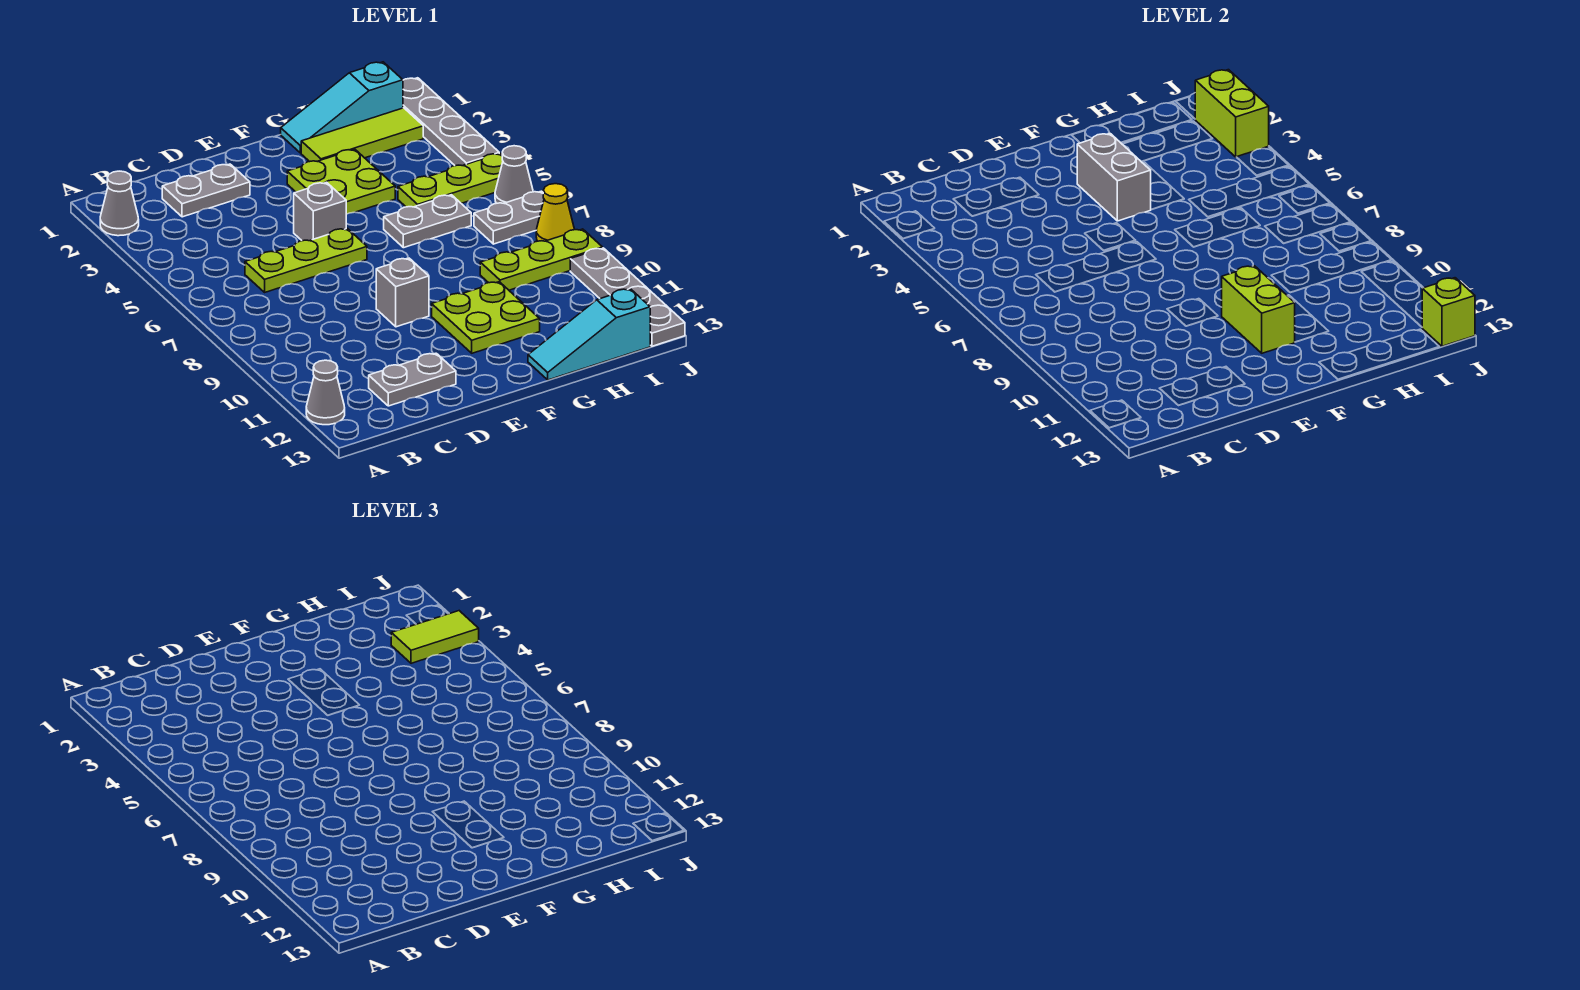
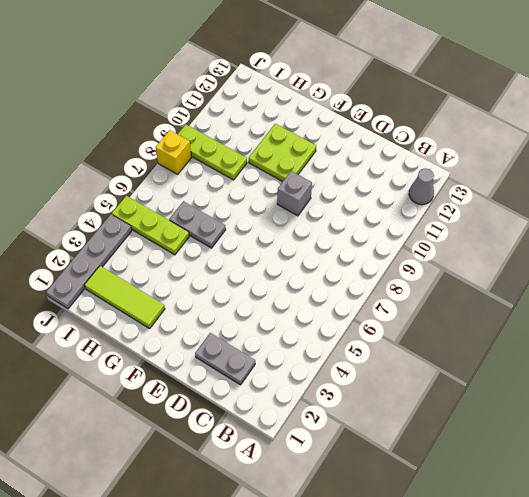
yellow brick J8 level 1 -> yellow cone J8 level 1
none -> grey cone A2 level 1
none -> lime plate C6:E6 level 1
none -> grey plate C12:D12 level 1

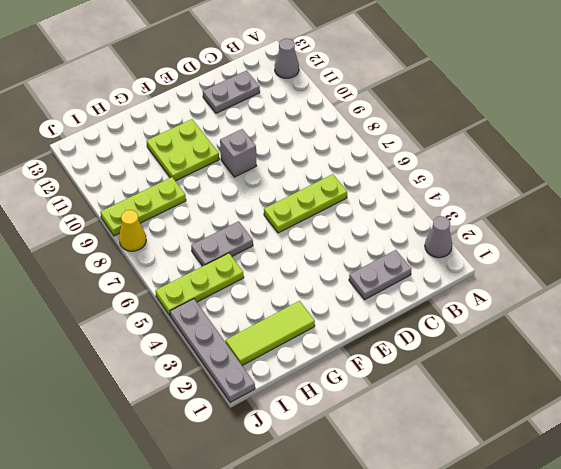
none -> grey brick E5 level 1
none -> lime plate F3:G4 level 1
none -> cyan slope G1:I1 level 1 top I

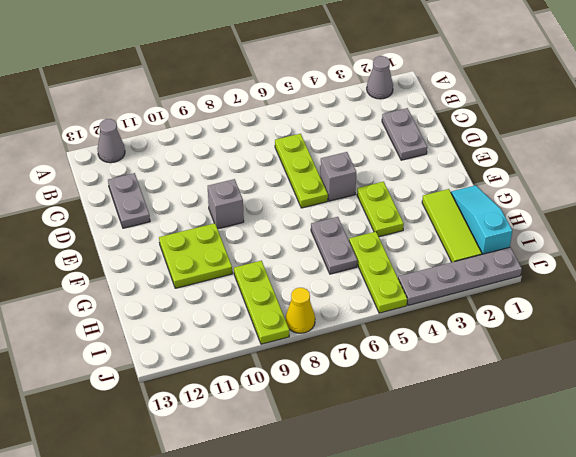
lime plate F4:G4 level 1 -> lime plate F3:G4 level 1
none -> cyan slope G13:I13 level 1 top I
none -> grey plate I7:J7 level 1
none -> grey cone J6 level 1

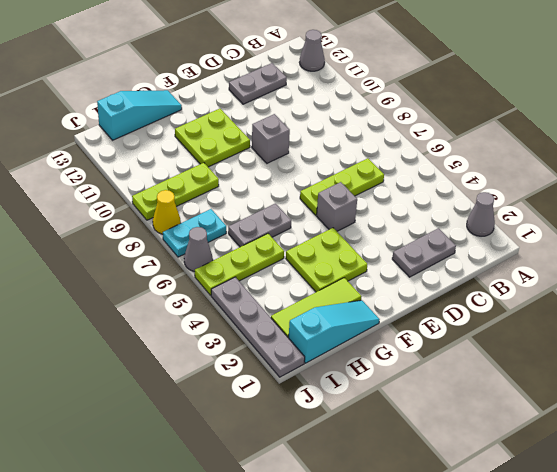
cyan plate I7:J7 level 1 -> grey plate I7:J7 level 1
none -> grey plate J10:J13 level 1
none -> grey brick F3:F4 level 2
none -> lime brick F10:F11 level 2

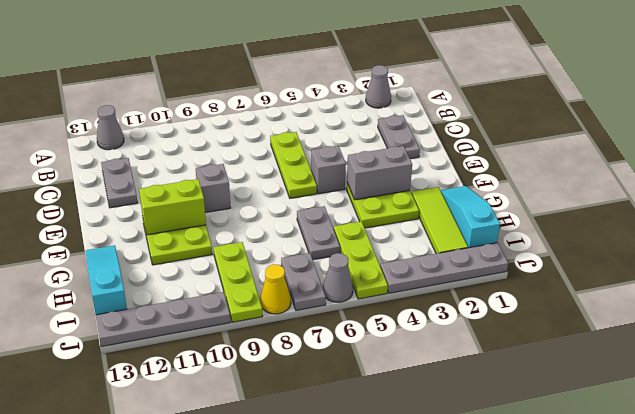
none -> lime brick J2:J3 level 2
none -> lime brick J13 level 2
none -> lime tile I3:J3 level 3

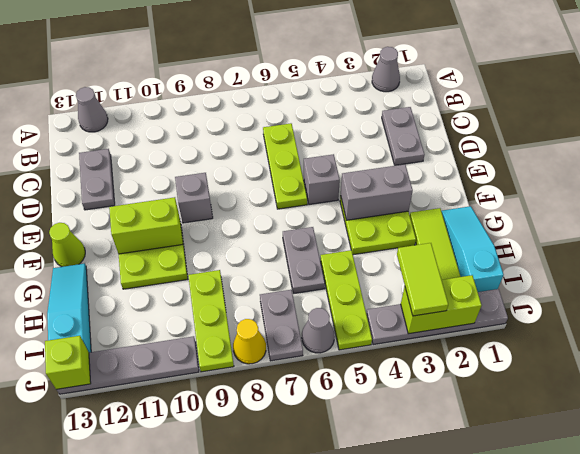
lime cone F13 level 1 -> none

